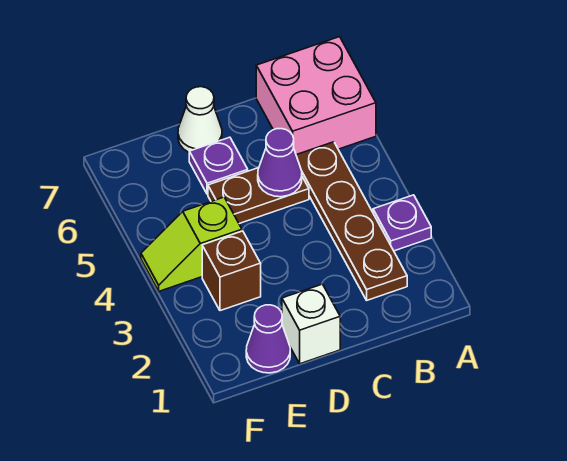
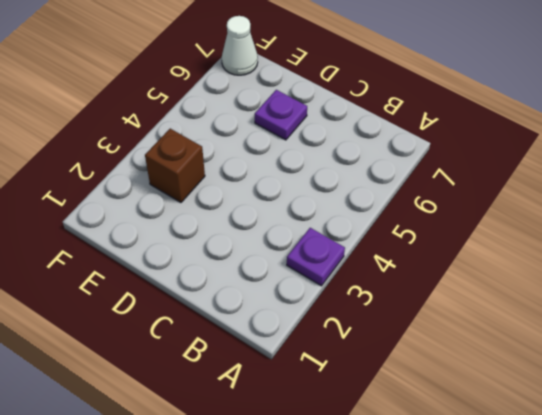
white cone F7 level 1 -> white cone D7 level 1
none -> pink brick A6:B7 level 1
none -> brown plate B2:B5 level 1

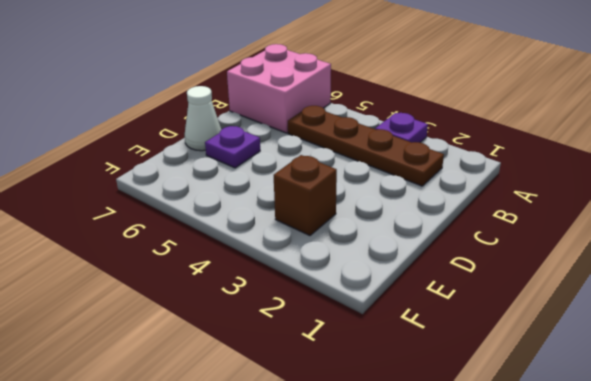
none -> brown plate C5:D5 level 1
none -> white brick D1 level 1

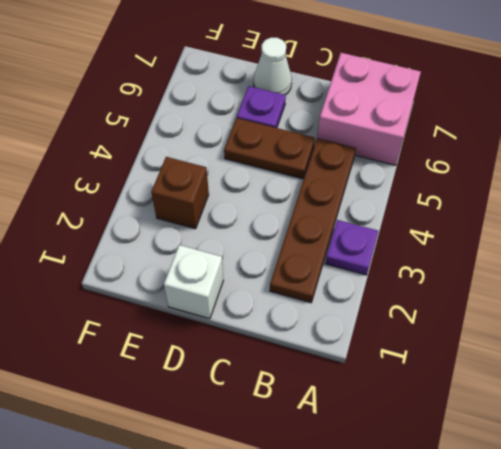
none -> purple cone E1 level 1
none -> lime slope E4:F4 level 1 top E

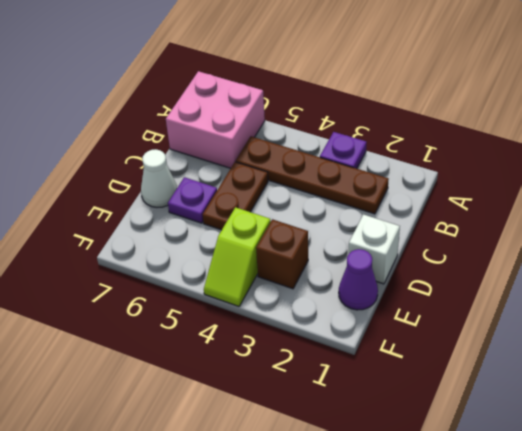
none -> purple cone C5 level 2

